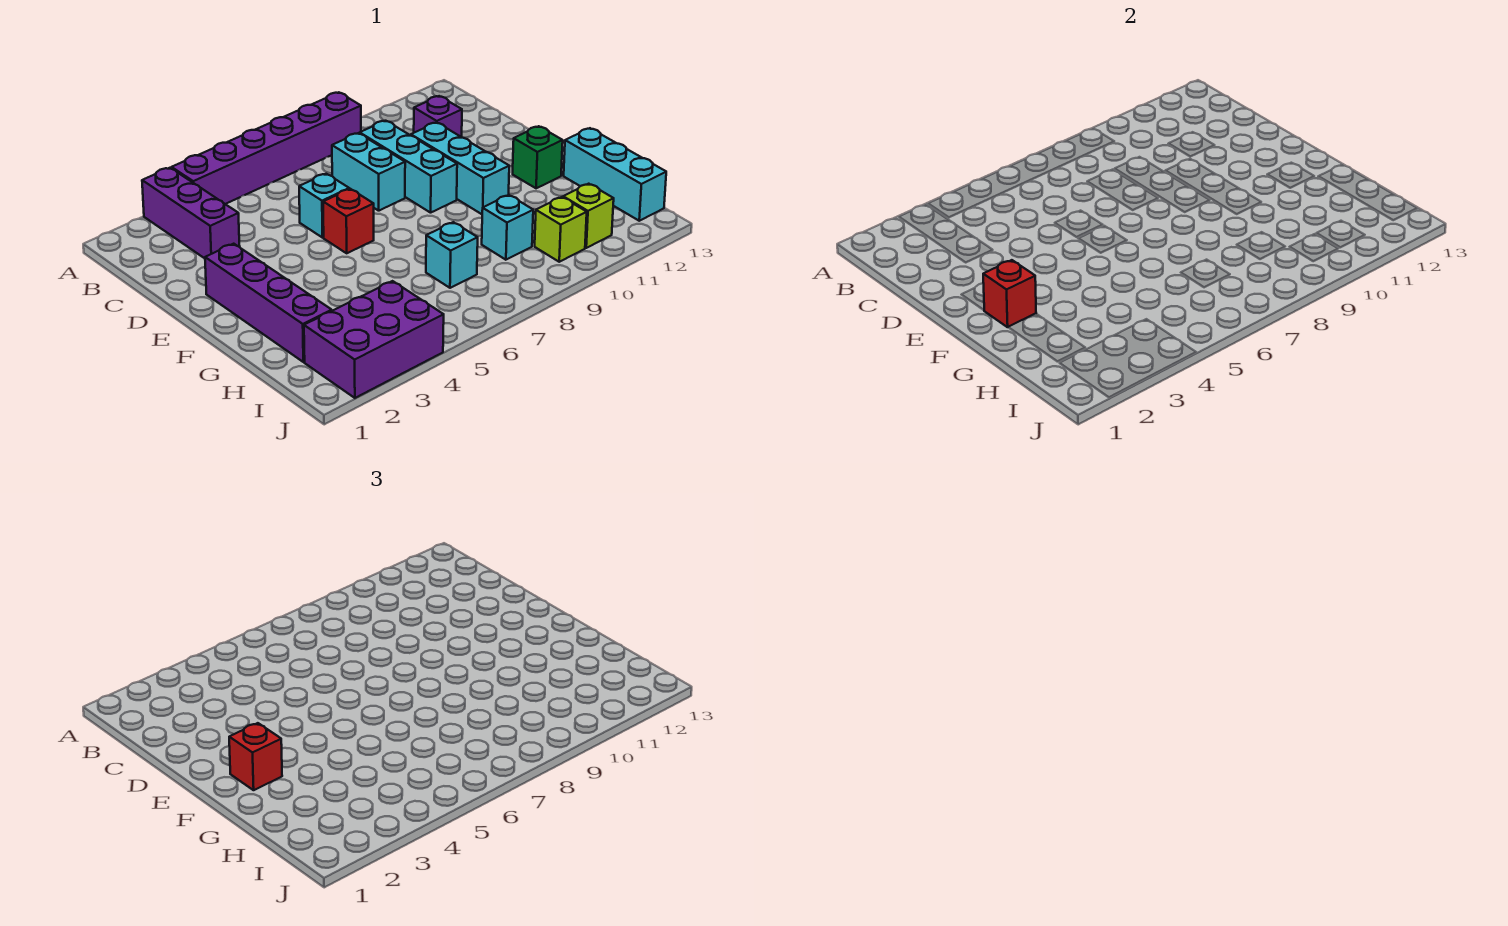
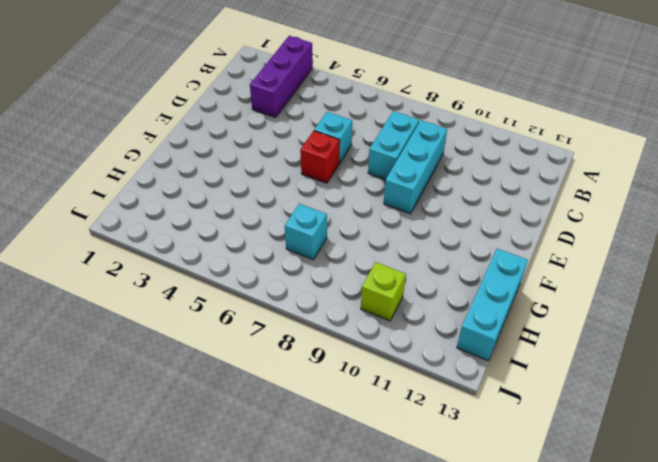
none -> purple brick A4:A9 level 1
none -> purple brick C11 level 1
none -> cyan brick D10:F10 level 1

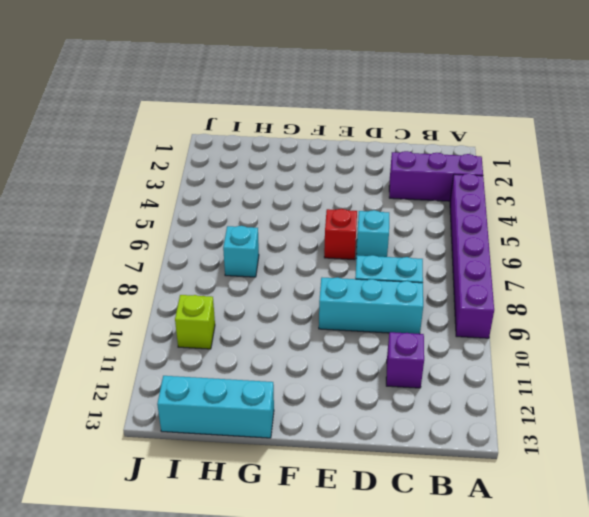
none -> cyan brick D10:F10 level 1
none -> purple brick E2:H2 level 1
none -> green brick F12 level 1

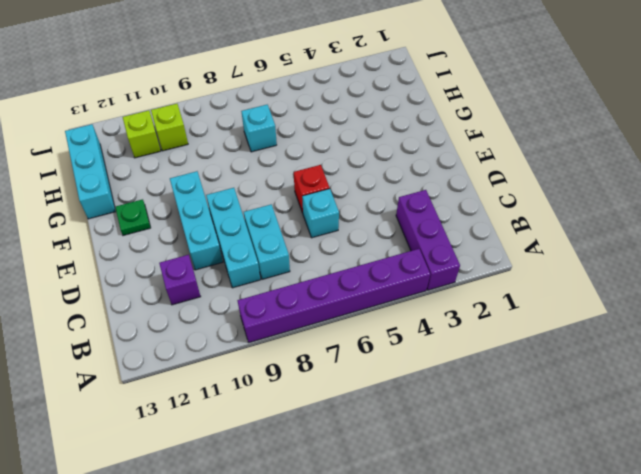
green plate F12 level 1 -> green brick F12 level 1
none -> purple brick E2:H2 level 1
none -> cyan brick H9 level 1
none -> purple brick I2:J4 level 1

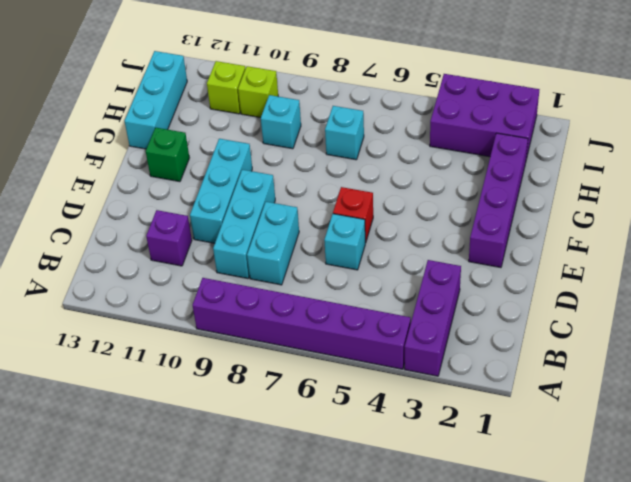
none -> red brick F2 level 2
none -> red brick F2 level 3

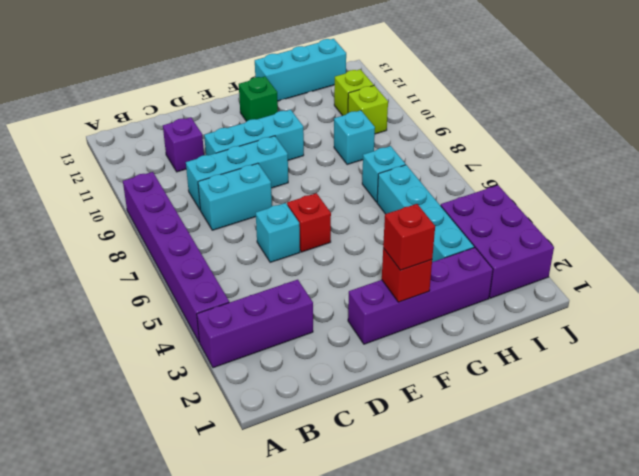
cyan brick H3:H6 level 1 -> none

